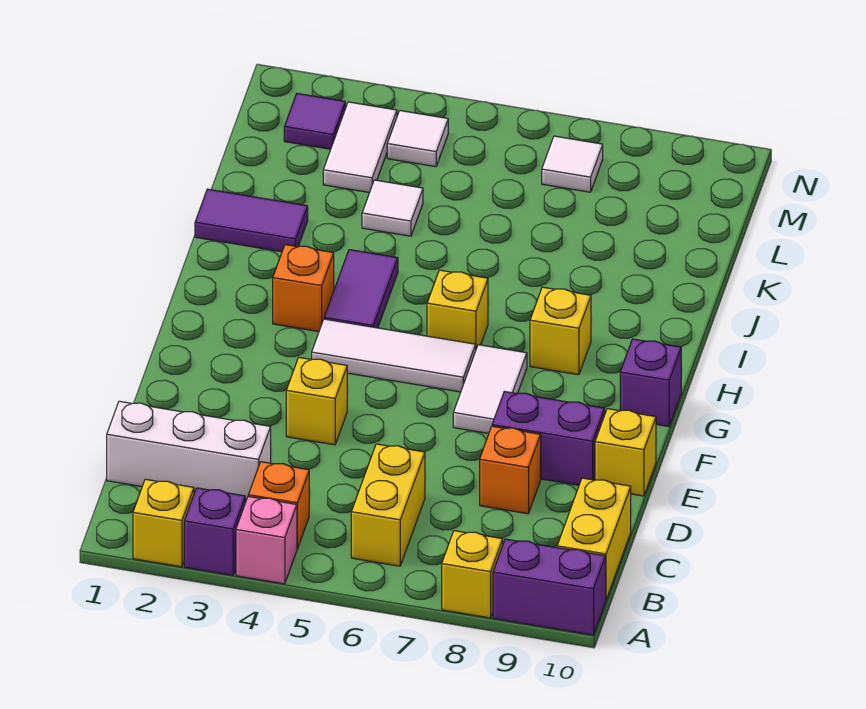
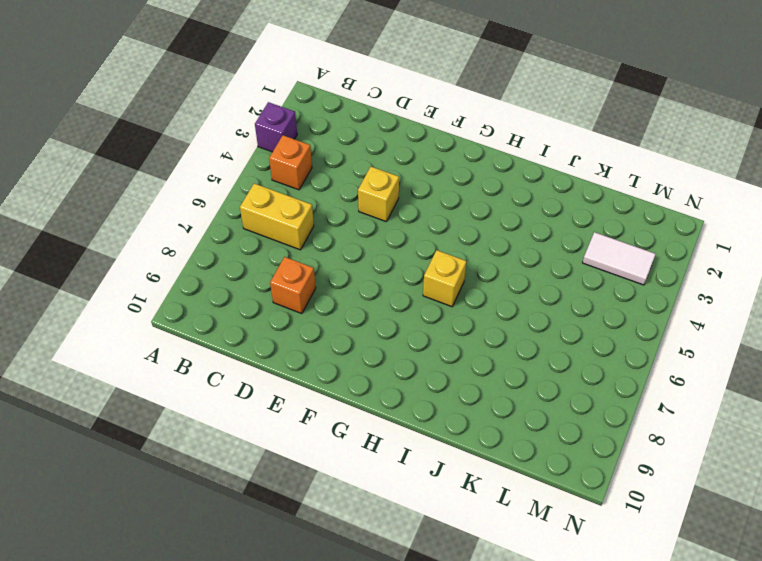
none -> yellow brick A2 level 1
none -> pink brick A4 level 1
none -> yellow brick A8 level 1

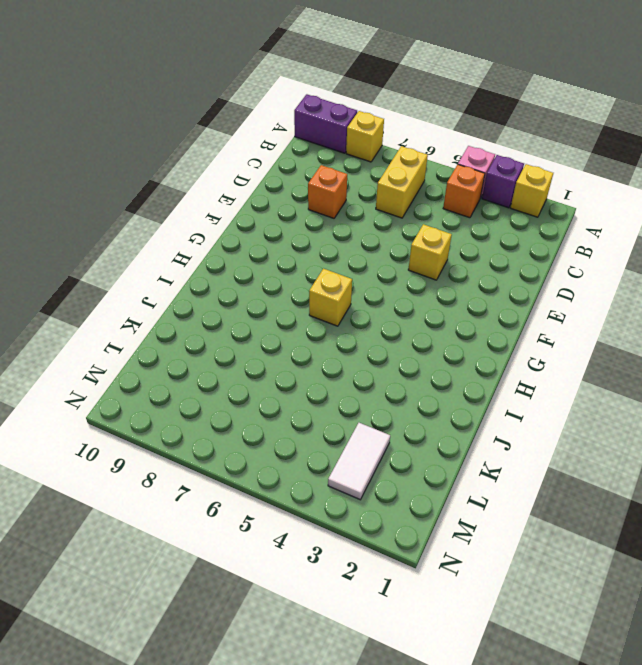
none -> yellow brick B10:C10 level 1
none -> white brick C1:C3 level 1
none -> purple brick E8:E9 level 1

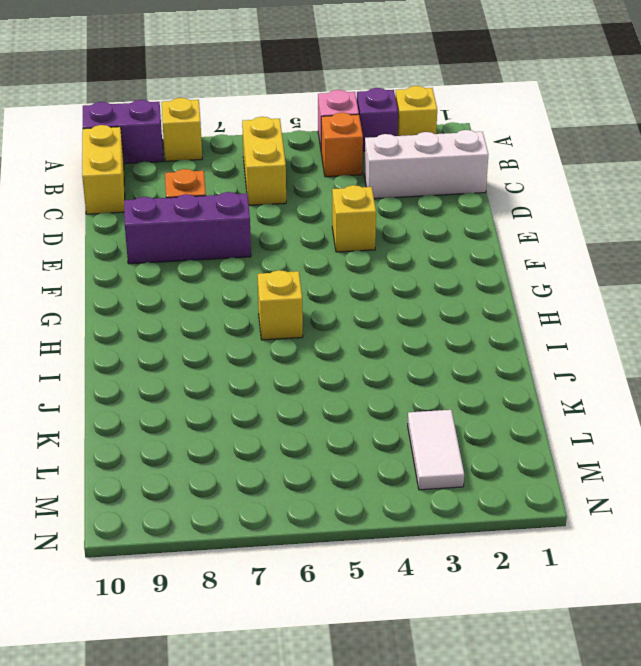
purple brick E7:E9 level 1 -> purple brick E8:E9 level 1
none -> yellow brick E10 level 1
none -> white tile F7:G7 level 1
none -> white tile G4:G6 level 1

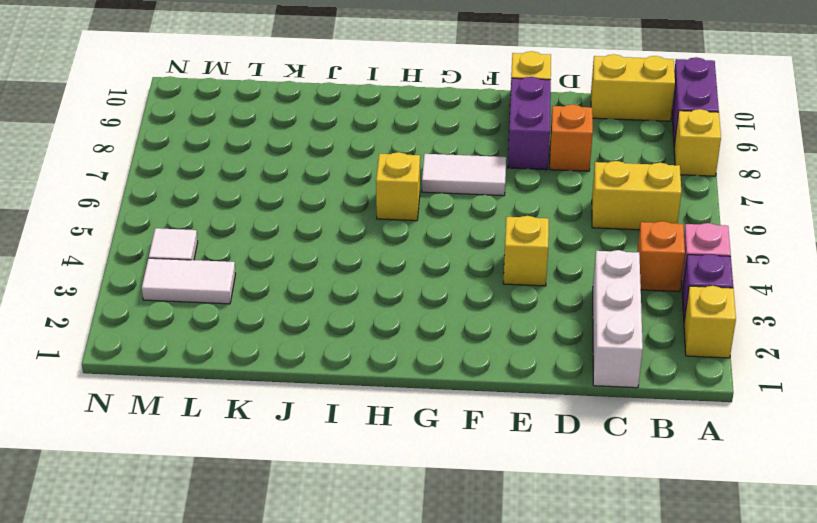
none -> white tile G4:G6 level 1
none -> purple brick G10 level 1
none -> orange brick H3 level 1

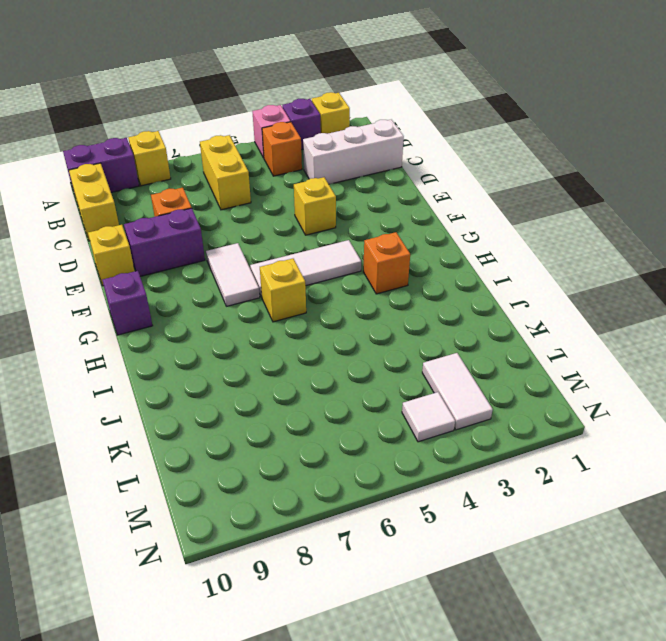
none -> purple tile H4:I4 level 1
none -> yellow brick H8 level 1
none -> purple tile J1:J2 level 1

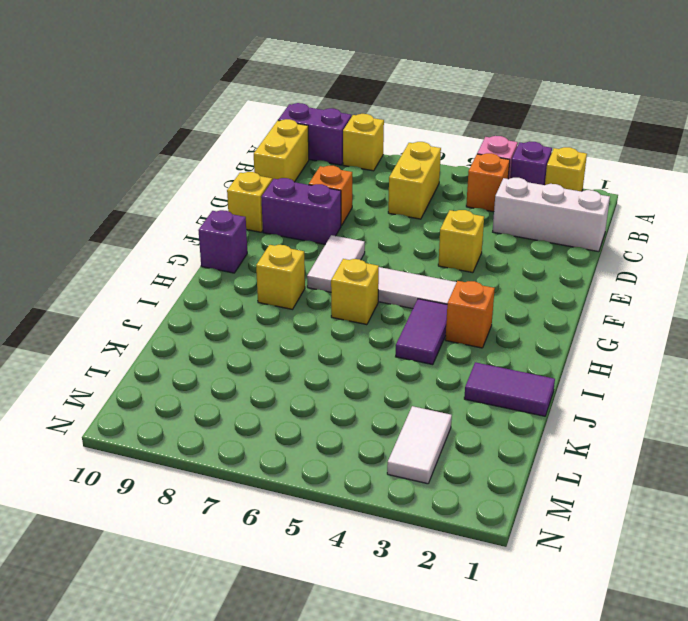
none -> white tile K4 level 1
none -> purple tile M2 level 1
none -> white tile M4 level 1

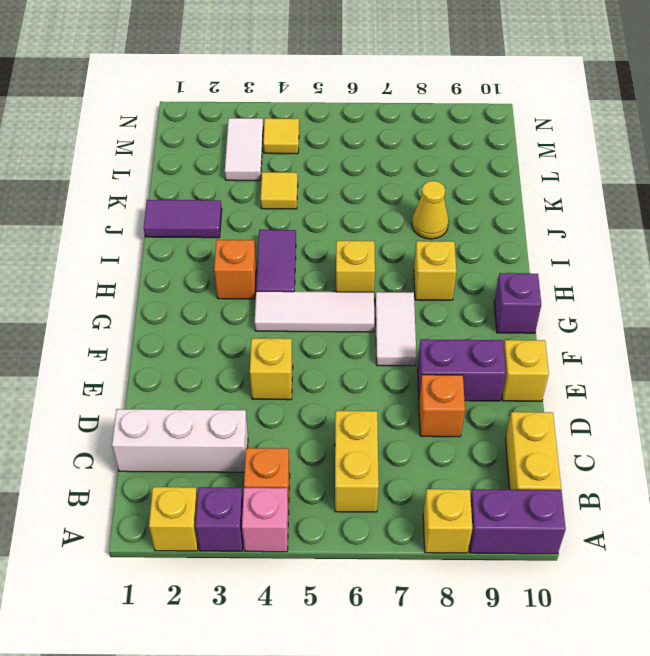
yellow cone J8 level 1 -> none
yellow tile K4 level 1 -> white tile K4 level 1
yellow tile M4 level 1 -> white tile M4 level 1
none -> purple tile M2 level 1
none -> white tile M7 level 1

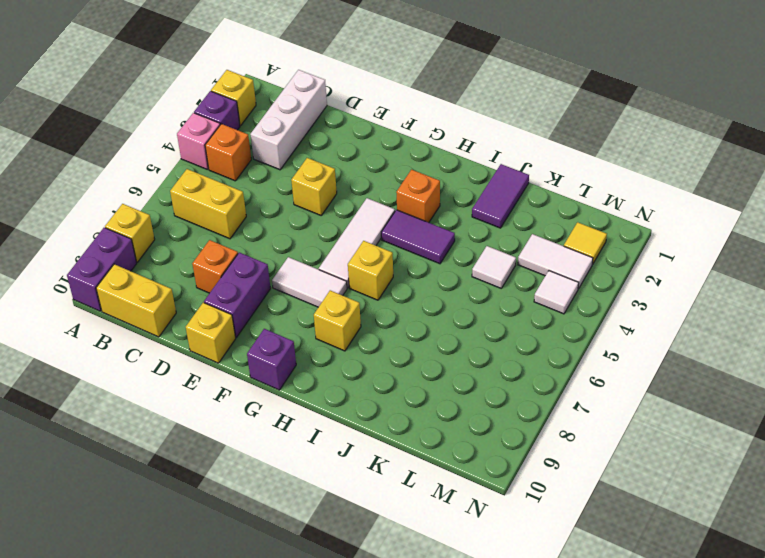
yellow tile M2 level 1 -> purple tile M2 level 1
none -> white tile M7 level 1

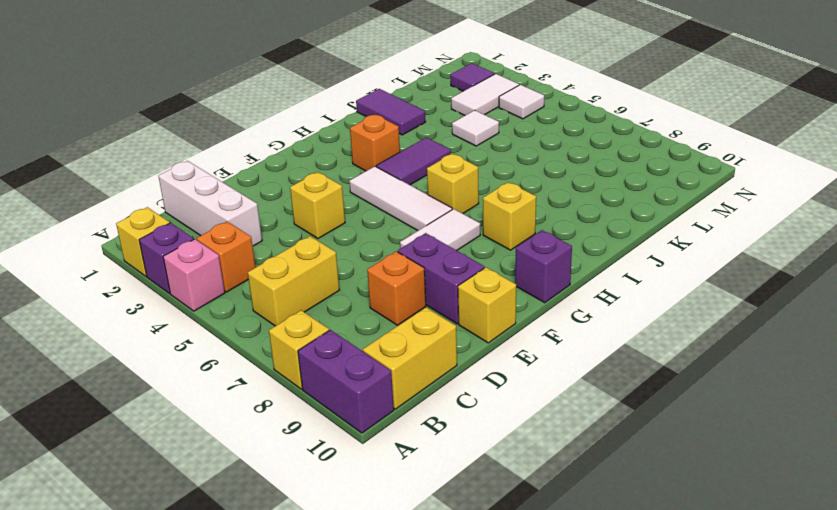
none -> white tile M7 level 1

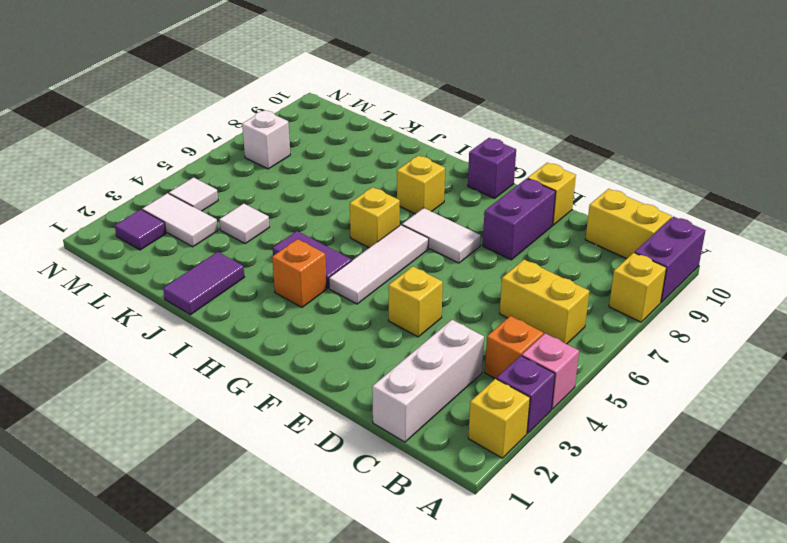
white brick M7 level 1 -> white tile M7 level 1
none -> orange brick D8 level 1

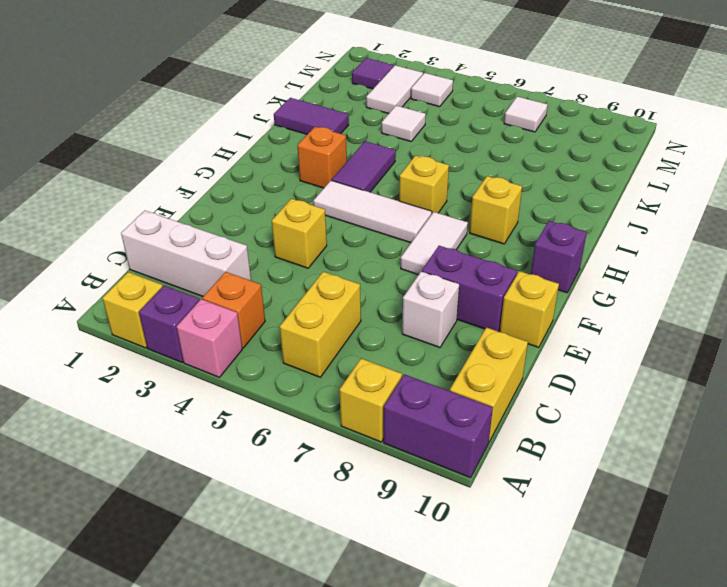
white brick D8 level 1 -> orange brick D8 level 1

